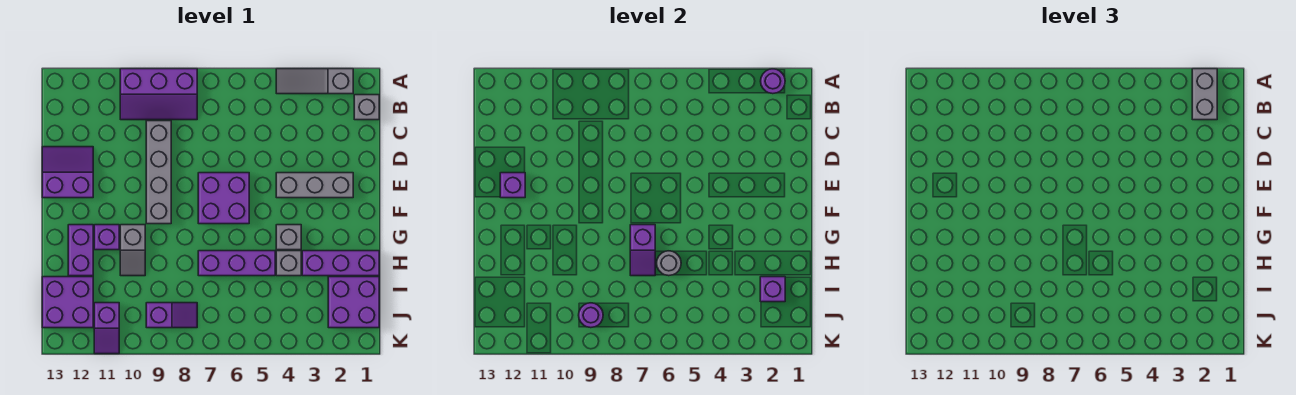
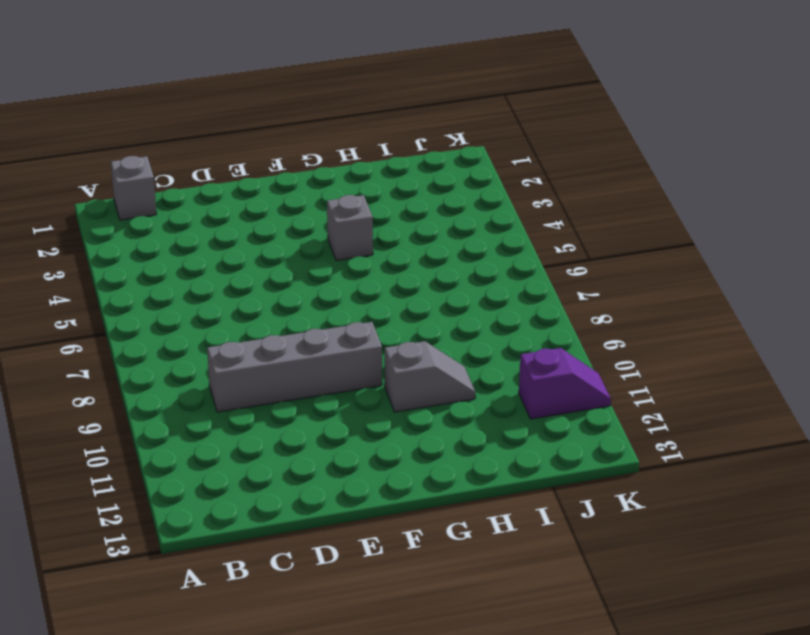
none -> grey slope A2:A4 level 1 top 2
none -> purple slope A8:B10 level 1 top A
none -> purple slope D12:E13 level 1 top E

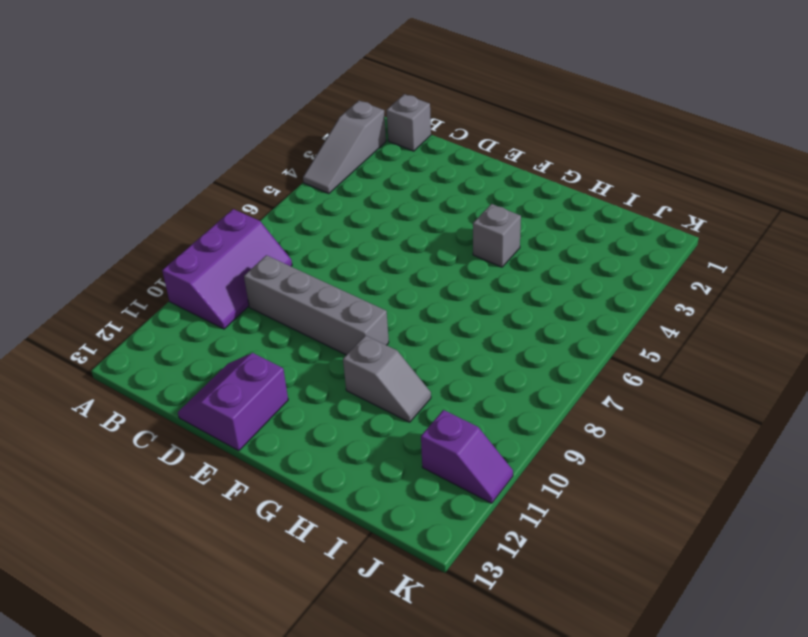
none -> grey brick E2:E4 level 1
none -> purple brick E6:F7 level 1
none -> purple brick G11 level 1

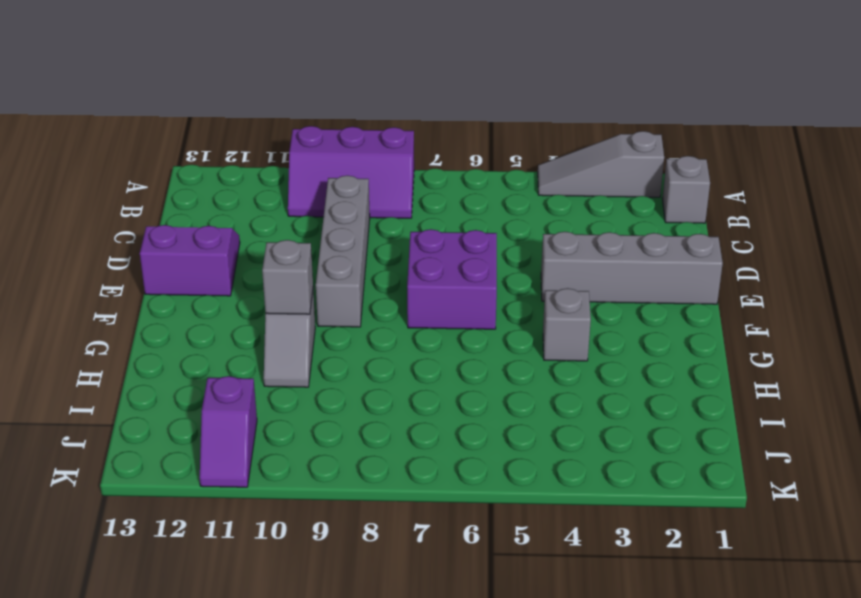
grey brick E1:E4 level 1 -> grey brick E2:E4 level 1
grey brick G10 level 2 -> grey brick H4 level 1
none -> purple brick G11 level 1
none -> purple brick G12:H12 level 1
none -> purple brick H1:H3 level 1

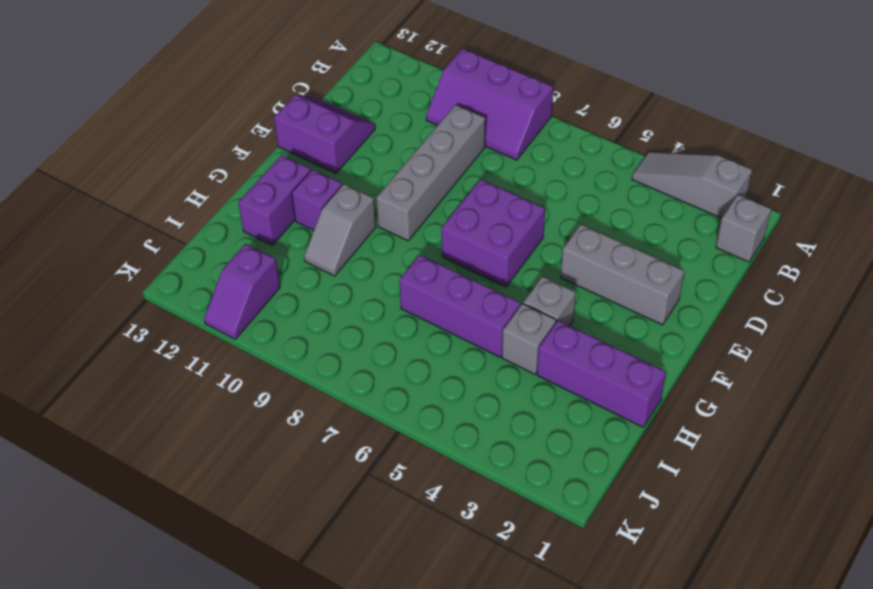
none -> purple brick I1:J2 level 1
none -> purple brick I12:J13 level 1
none -> purple slope J8:J9 level 1 top 9

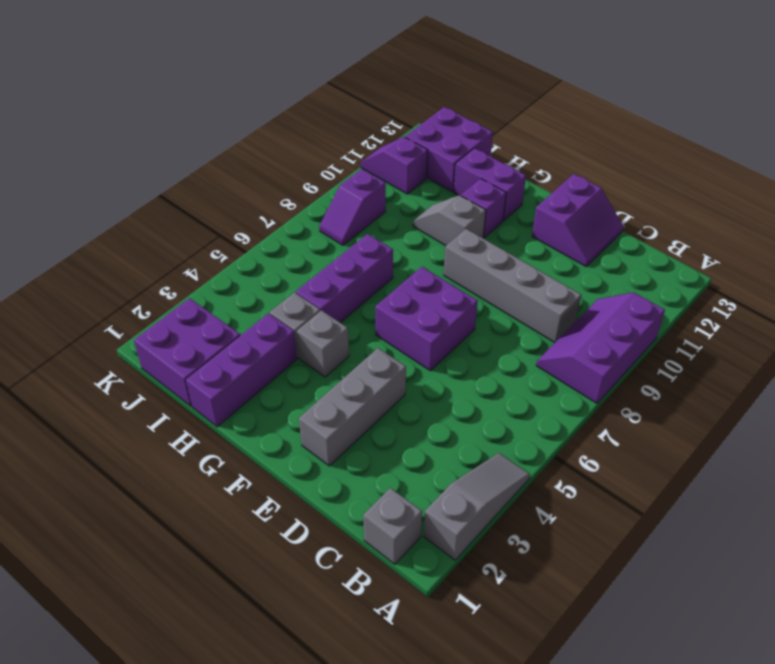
none -> purple round brick A2 level 2
none -> purple brick E12 level 2
none -> purple slope G7:H7 level 2 top G

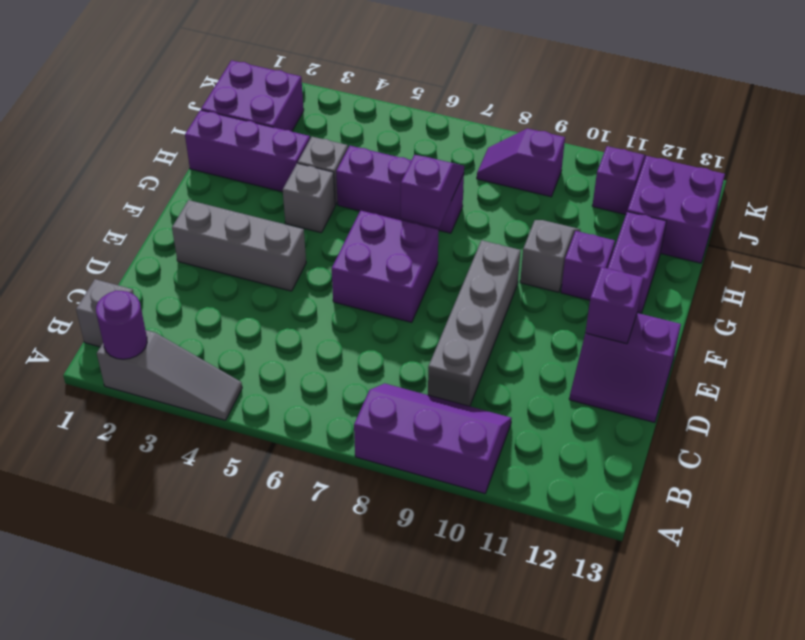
none -> grey round brick H6 level 2
none -> purple brick I2 level 2
none -> purple round brick J9 level 2

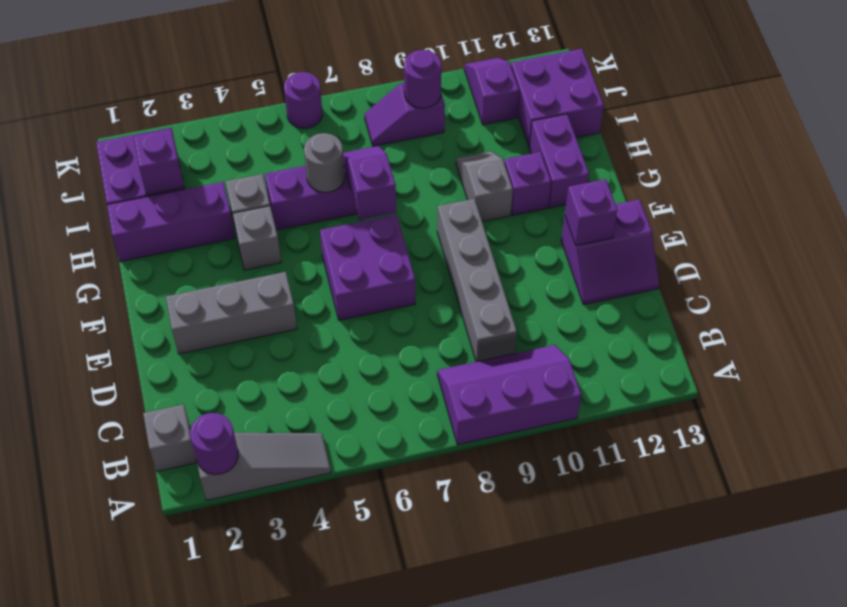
purple round brick K6 level 1 -> none
none -> grey brick A2:B2 level 3

